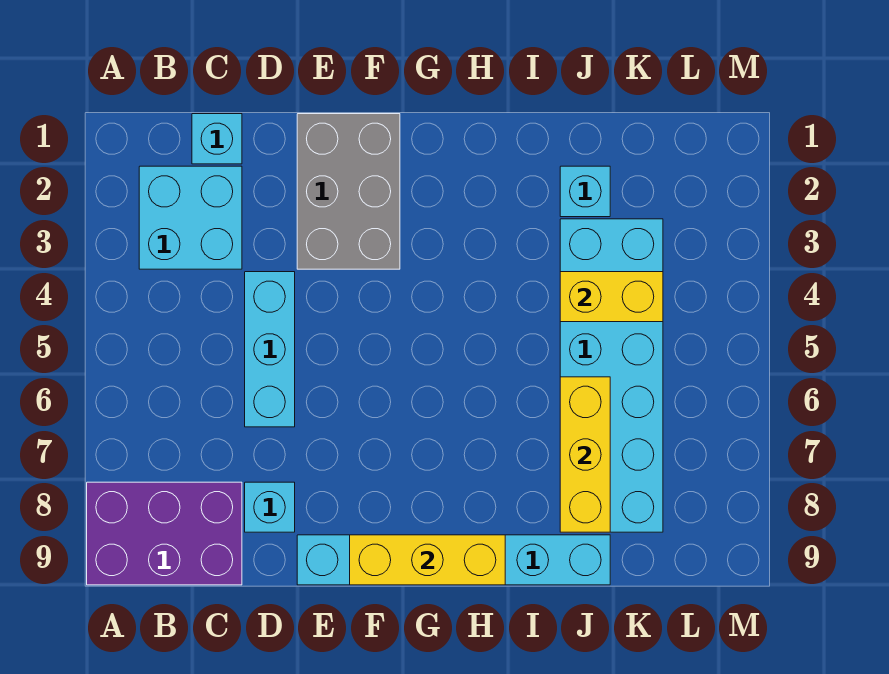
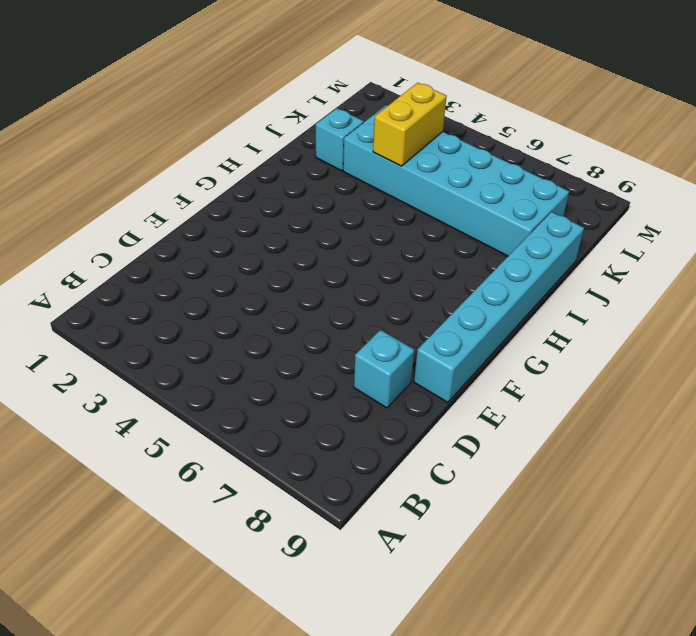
none -> purple brick A8:C9 level 1
none -> cyan brick B2:C3 level 1
none -> cyan brick C1 level 1

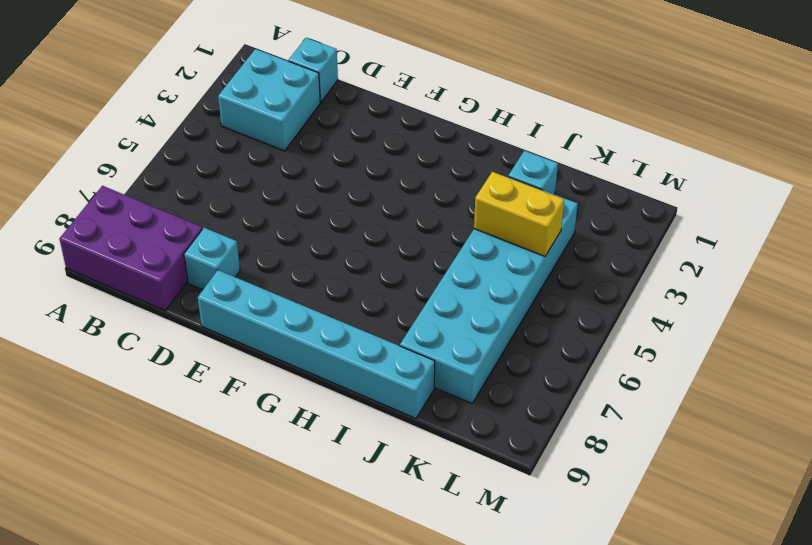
none -> cyan brick D4:D6 level 1
none -> grey brick E1:F3 level 1
none -> yellow brick F9:H9 level 2

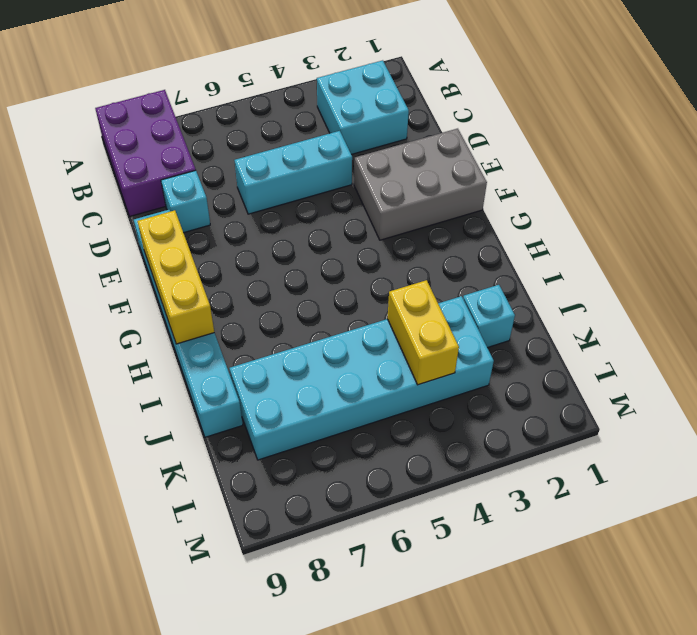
none -> cyan brick C1 level 1
none -> yellow brick J6:J8 level 2

